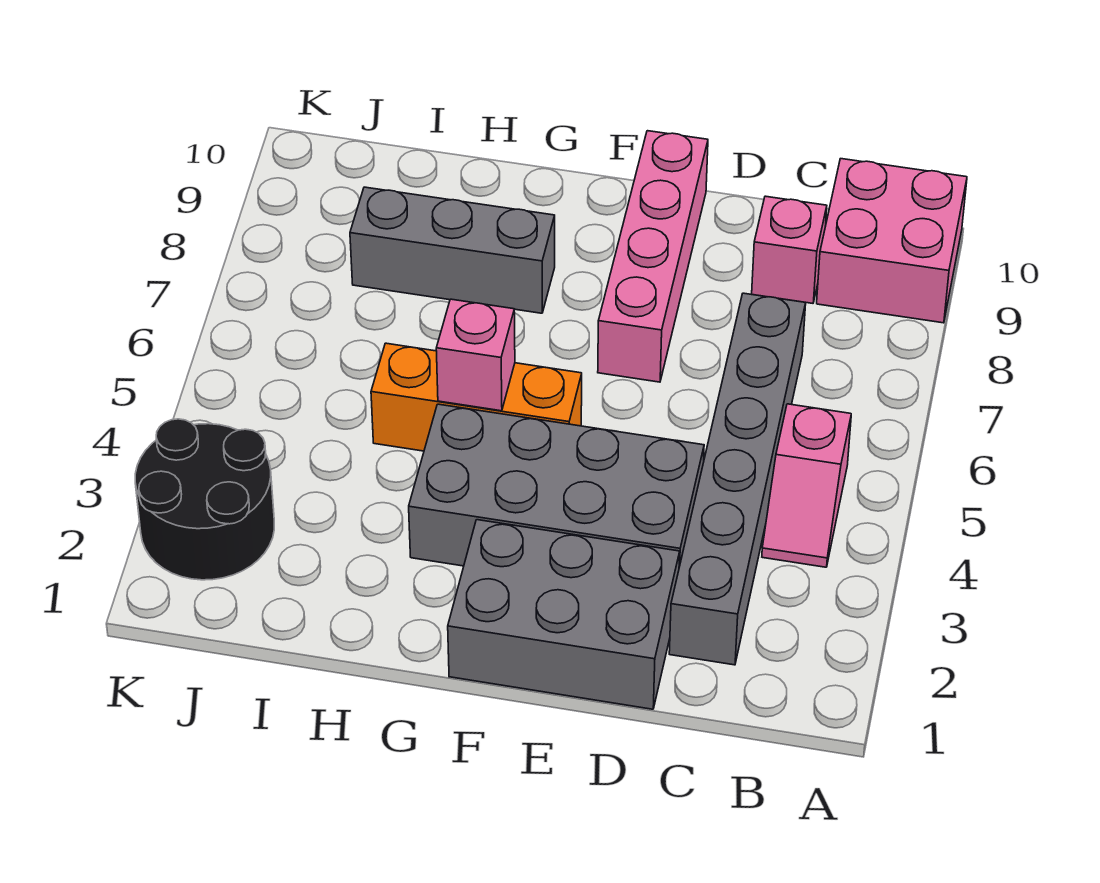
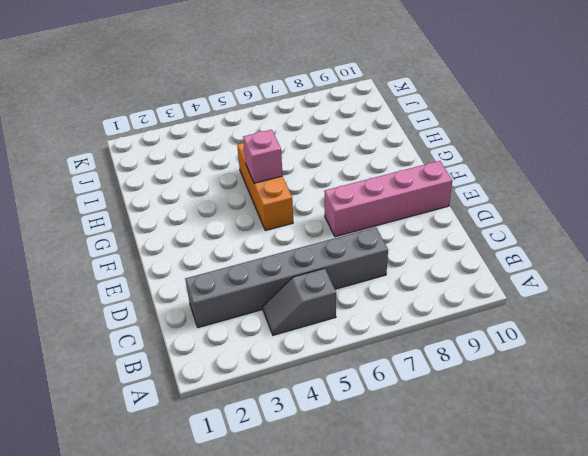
grey slope B4:B5 level 1 top 5 -> pink slope B4:B5 level 1 top 5
none -> pink brick A9:B10 level 1
none -> pink brick C9 level 1

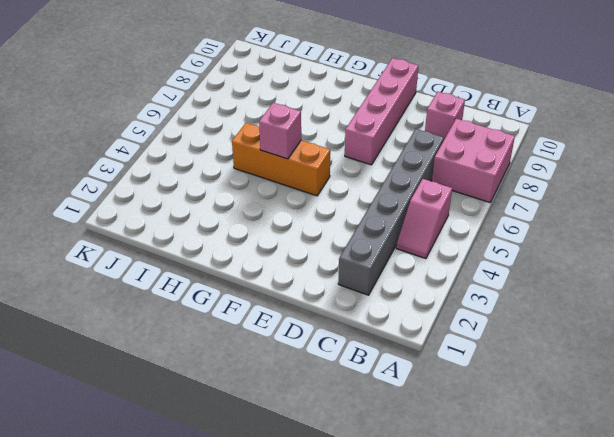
pink brick A7:B8 level 1 -> pink brick A9:B10 level 1
none -> grey brick D1:F2 level 1
none -> grey brick D3:G4 level 1

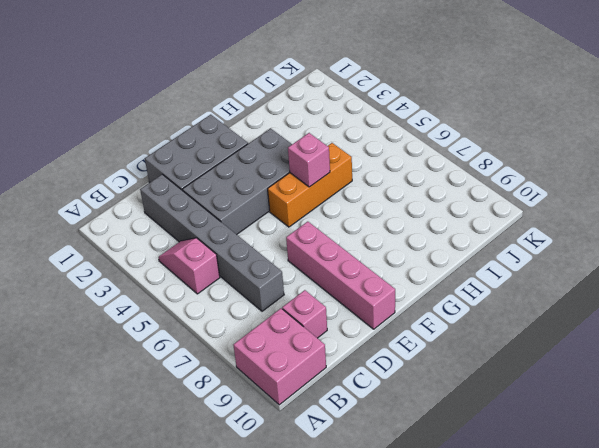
none -> grey brick G8:I8 level 1
none -> black round brick J2:K3 level 1

